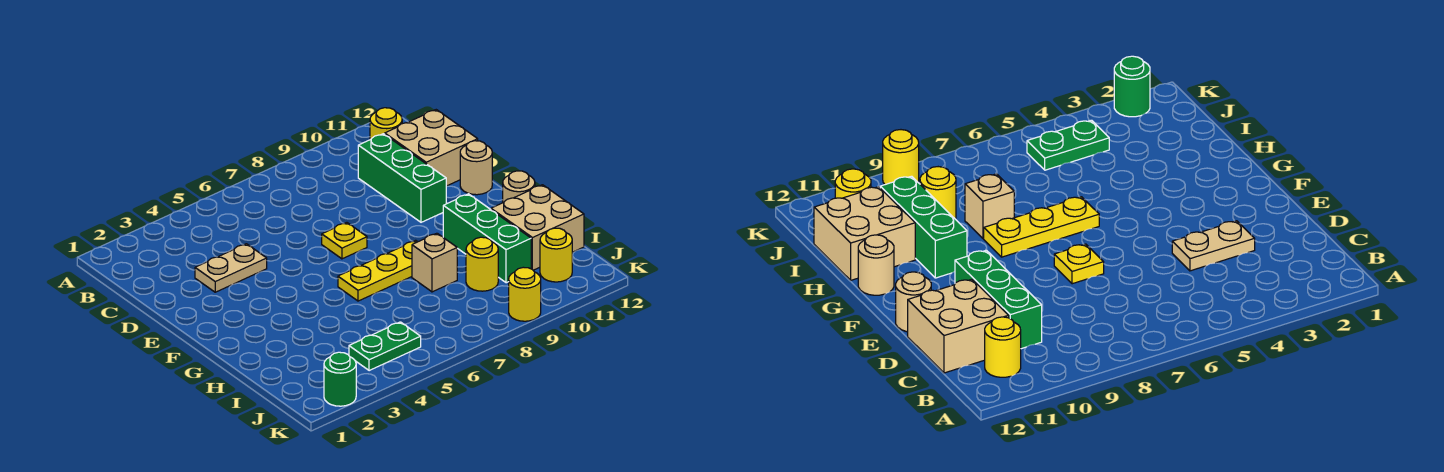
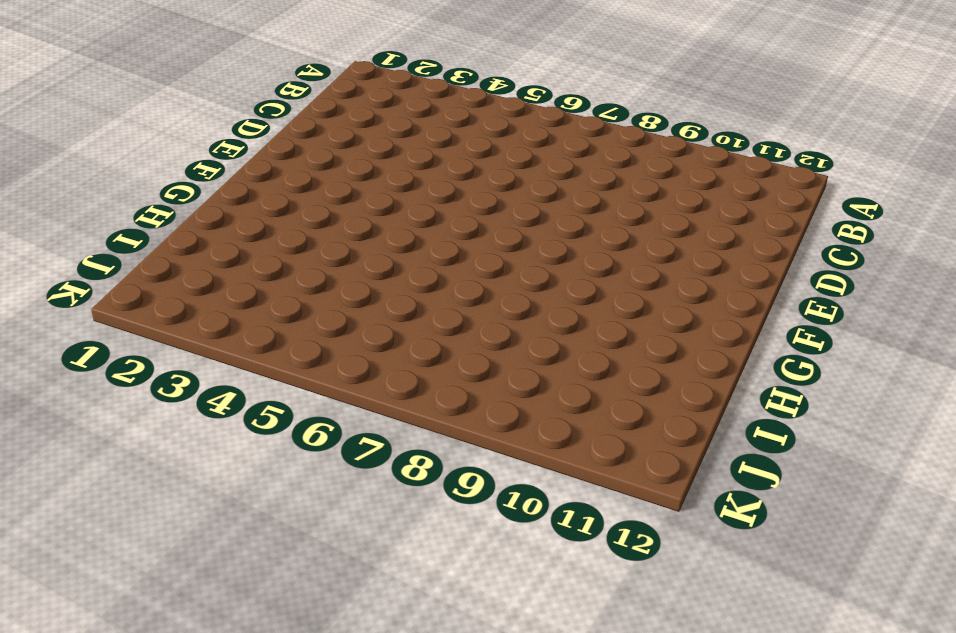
none -> yellow round brick B11 level 1
none -> green brick C10:E10 level 1
none -> tan brick C11:D12 level 1

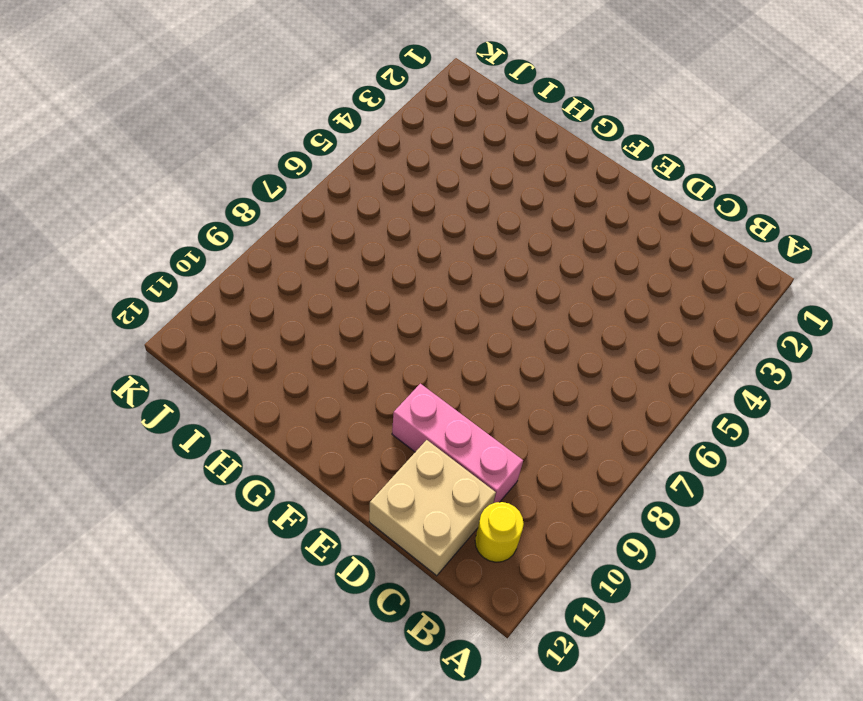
pink brick C10:E10 level 1 -> green brick C10:E10 level 1
none -> tan plate D3:D4 level 1
none -> yellow plate E7 level 1
none -> tan round brick E12 level 1

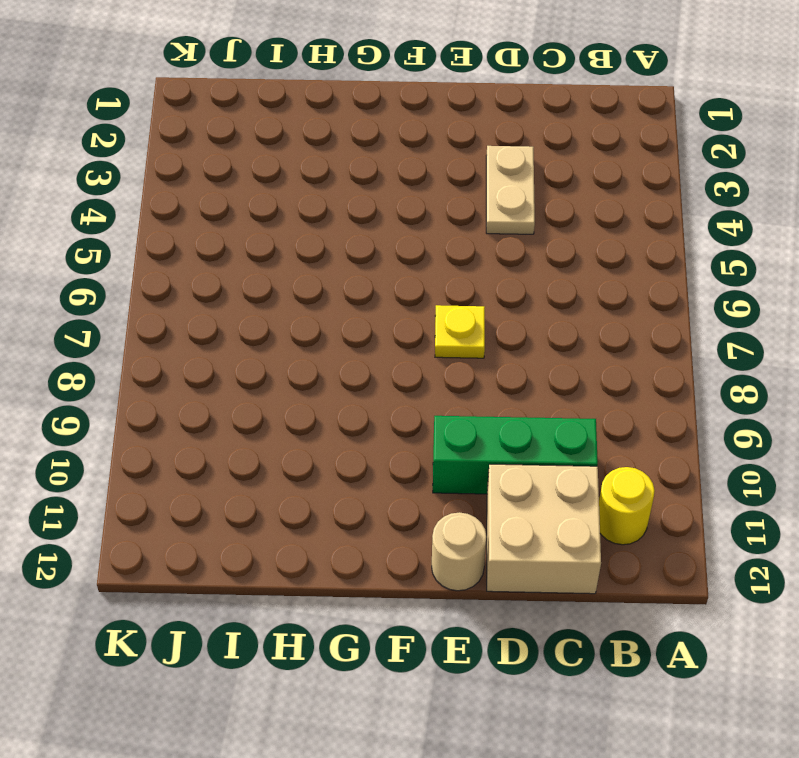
none -> yellow plate G6:G8 level 1
none -> green brick G10:I10 level 1
none -> tan round brick G12 level 1

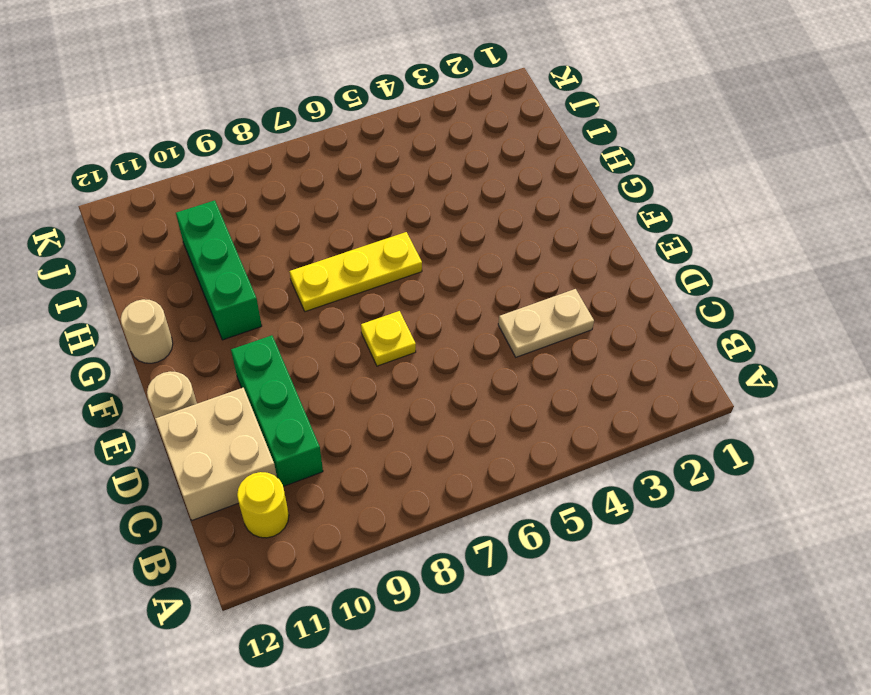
none -> tan brick H8 level 1
none -> tan brick H11:I12 level 1
none -> yellow round brick I9 level 1

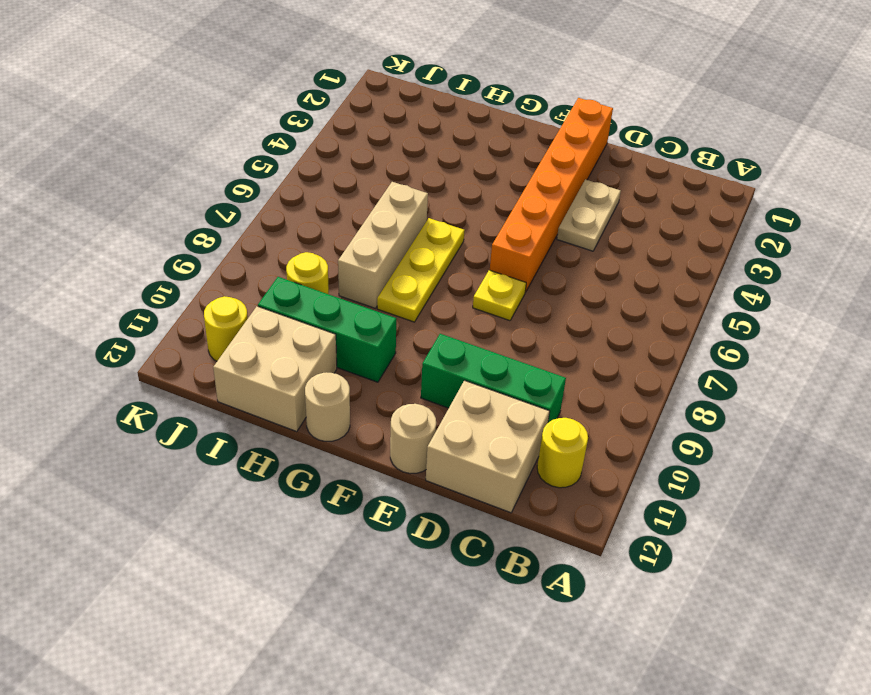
orange brick E1:E6 level 1 -> none
tan brick H6:H8 level 1 -> tan brick H8 level 1
none -> green plate J4:J5 level 1
none -> green round brick K2 level 1
none -> yellow round brick K9 level 1

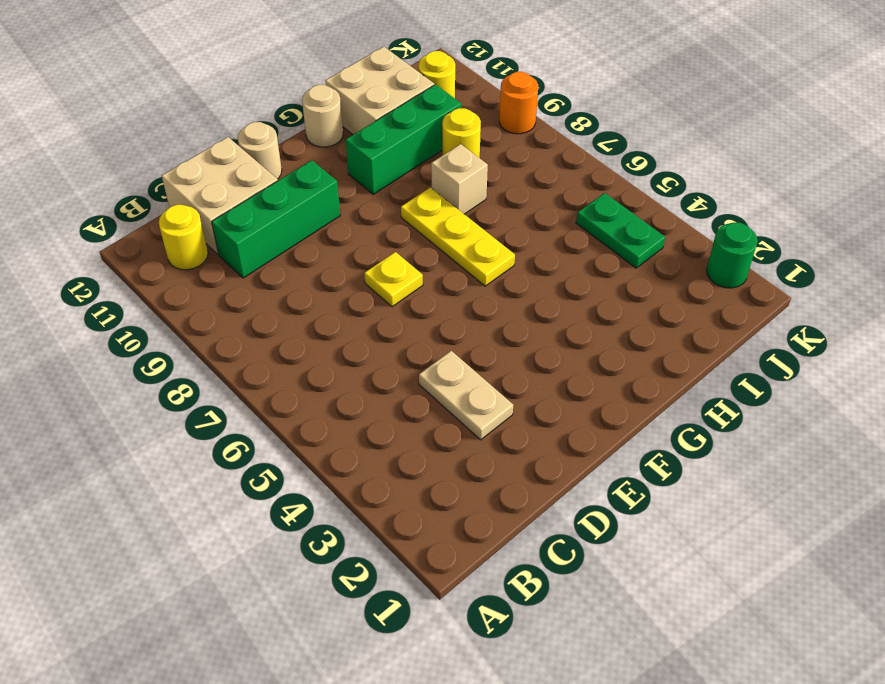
orange round brick K9 level 1 -> yellow round brick K9 level 1

